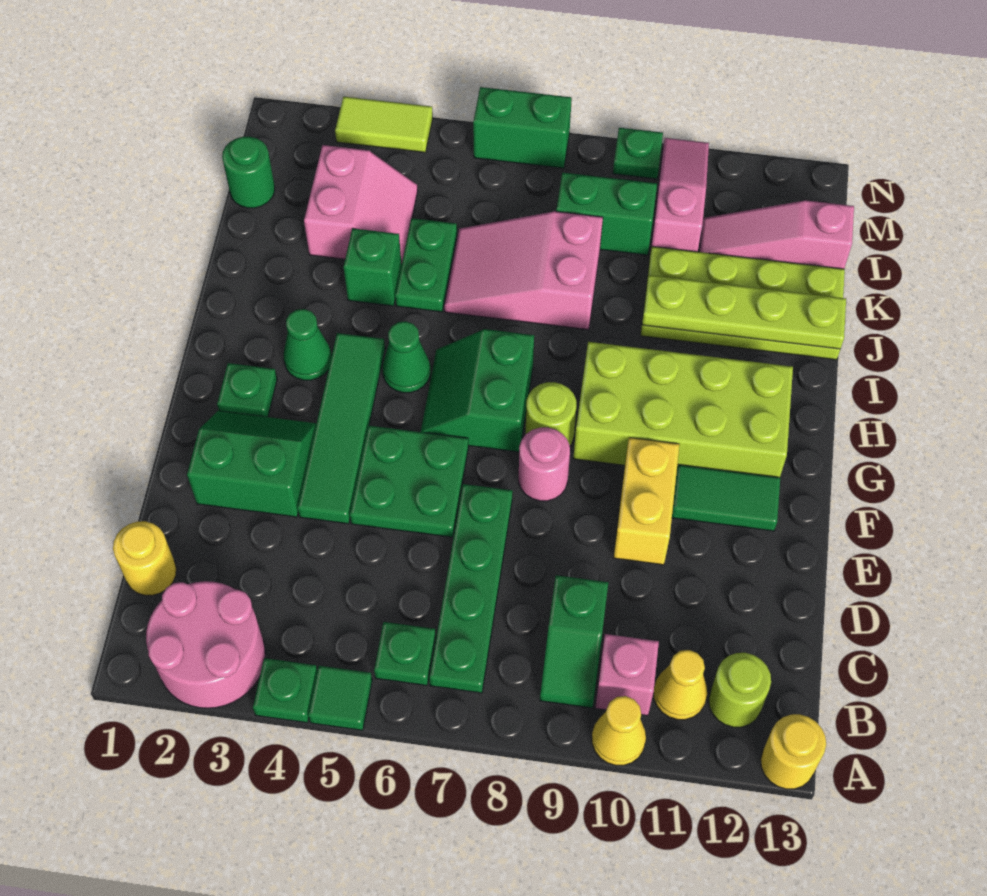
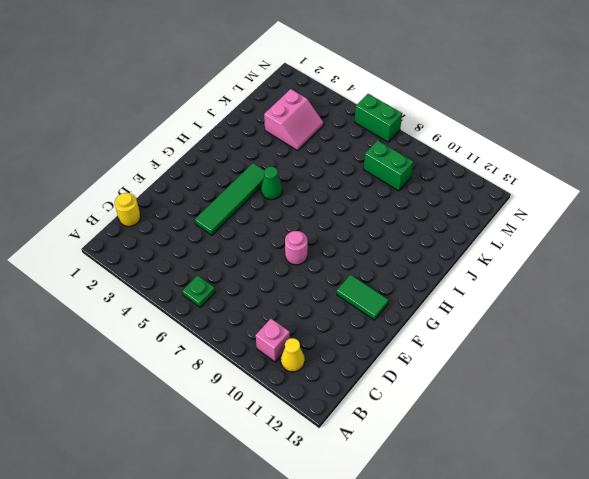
none -> pink round brick A2:B3 level 1
none -> green plate A4 level 1
none -> green tile A5 level 1
none -> yellow cone A10 level 1

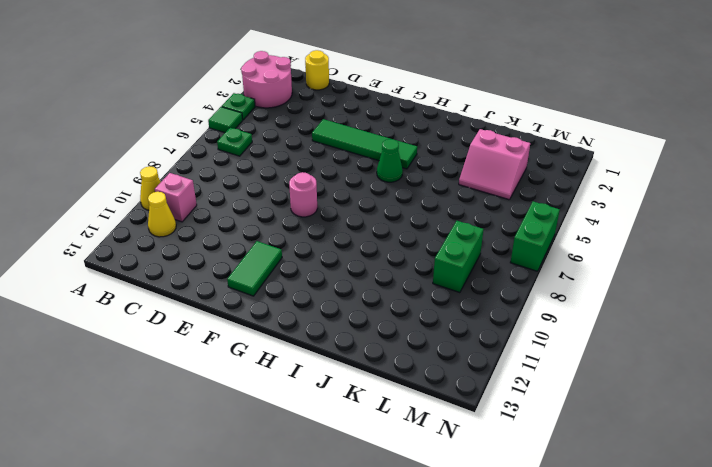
none -> yellow round brick A13 level 1
none -> green plate B7:E7 level 1
none -> green slope B9:C9 level 1 top C
none -> lime round brick B12 level 1

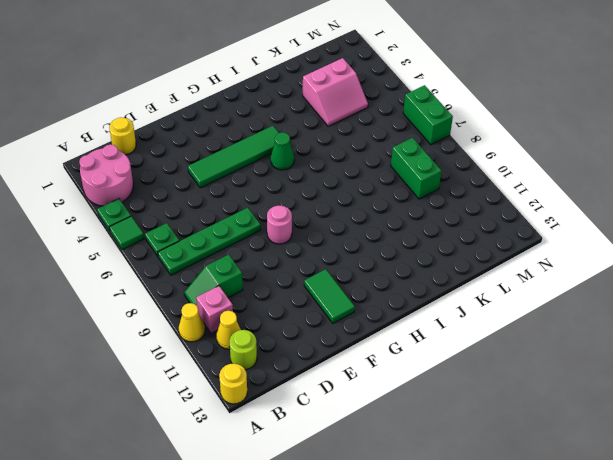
none -> green slope E2:F3 level 1 top E
none -> green plate E5:F6 level 1
none -> yellow brick E10:F10 level 1
none -> green plate G2 level 1

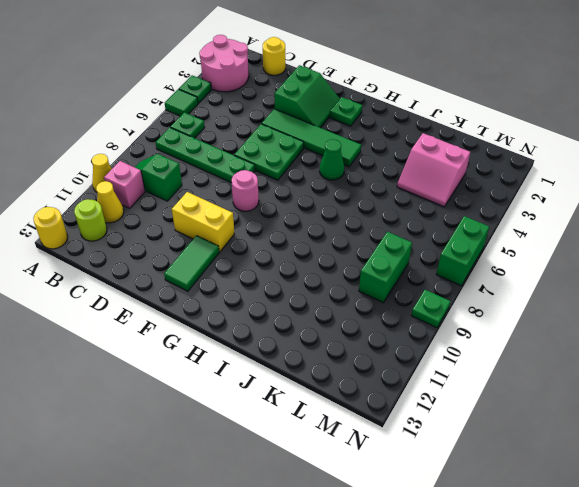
none -> green slope G6:H7 level 1 top 7
none -> lime round brick G8 level 1
none -> lime brick G9:H12 level 1
none -> green cone H3 level 1

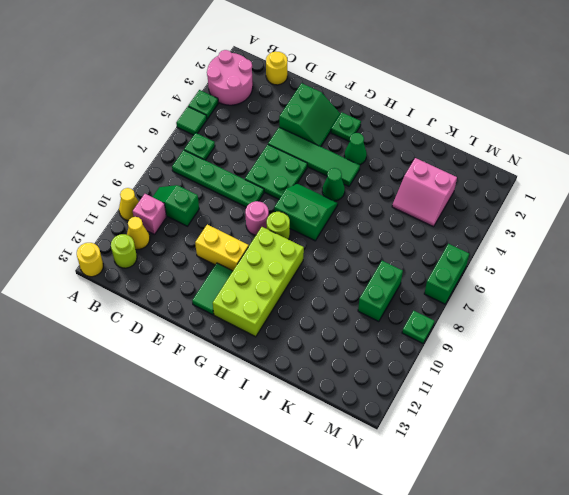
none -> green brick J4 level 1
none -> green plate J5:K5 level 1
none -> pink slope J6:K8 level 1 top 8
none -> lime plate J10:K13 level 1

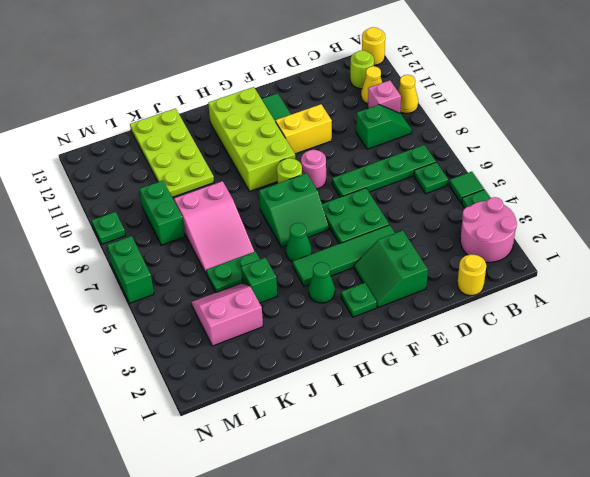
none -> green round brick L1 level 1
none -> pink slope L10:N10 level 1 top L
none -> pink slope L11:L13 level 1 top 13
none -> lime tile N3:N4 level 1

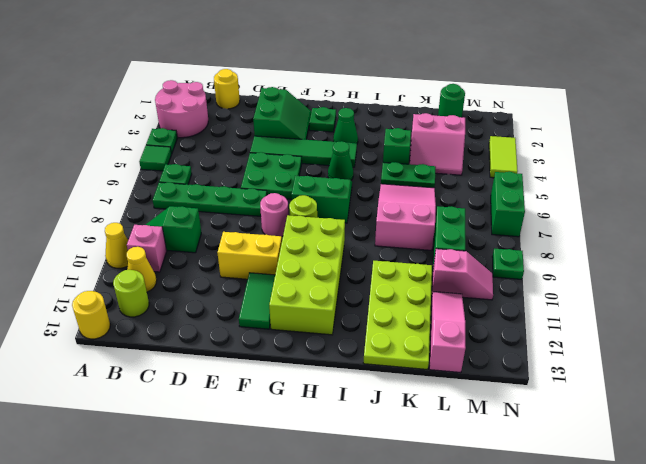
pink slope L10:M10 level 1 top L -> pink slope L10:N10 level 1 top L
none -> lime plate J10:J13 level 2

